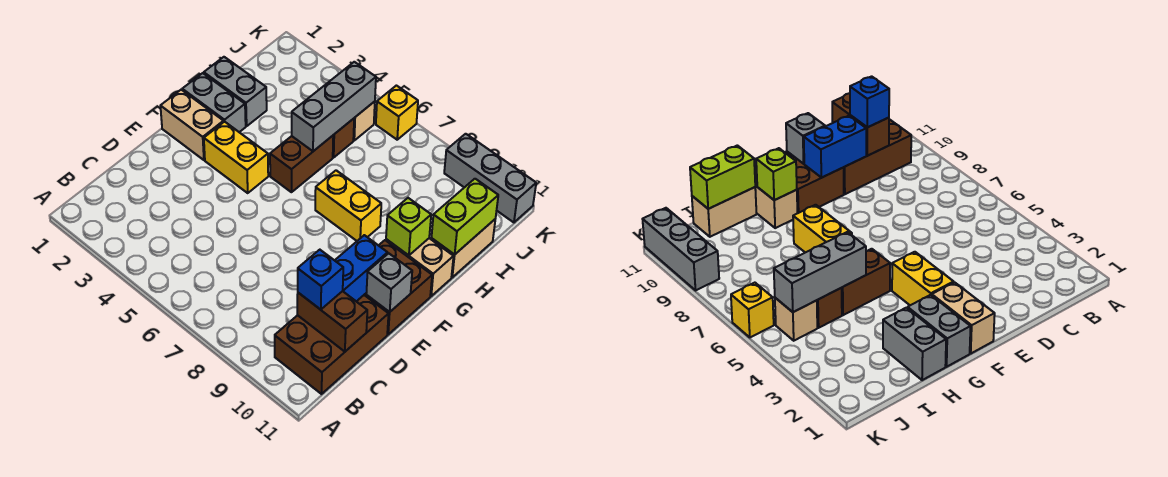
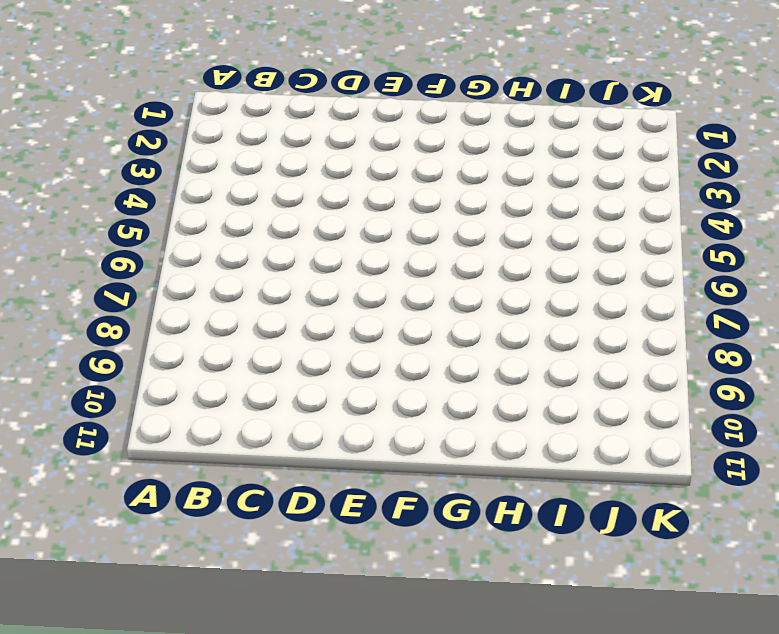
none -> brown brick B10:D11 level 1
none -> brown brick E10:F11 level 1
none -> tan brick F1:F2 level 1

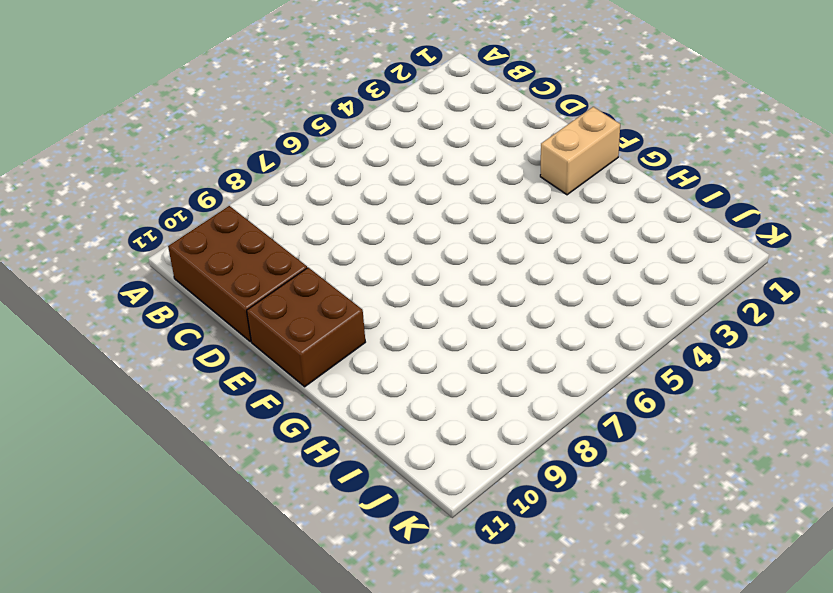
none -> yellow brick F3:F4 level 1
none -> grey brick G1:G2 level 1
none -> brown brick G5:H5 level 1

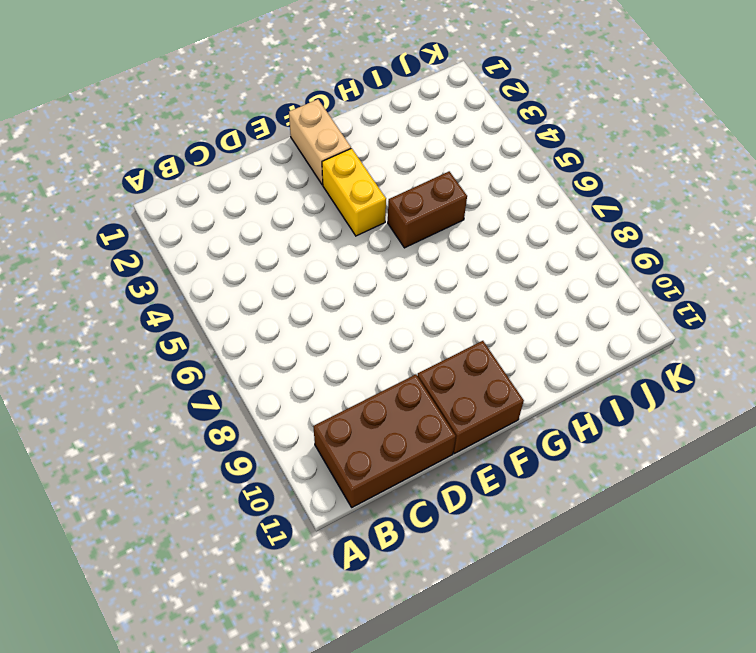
none -> grey brick G1:G2 level 1
none -> yellow brick G7:G8 level 1
none -> tan brick G10:G11 level 1

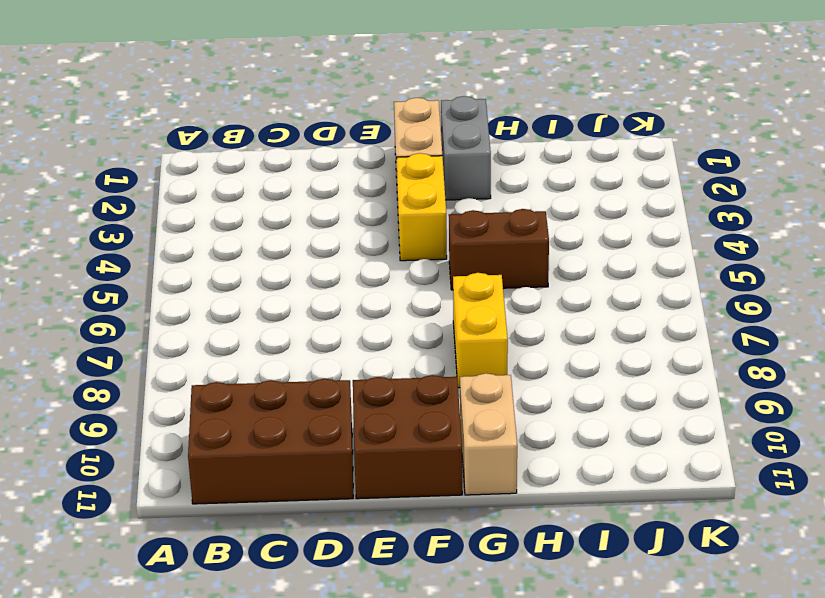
none -> grey brick H1:H2 level 1
none -> tan brick H11:I11 level 1
none -> brown brick I5 level 1

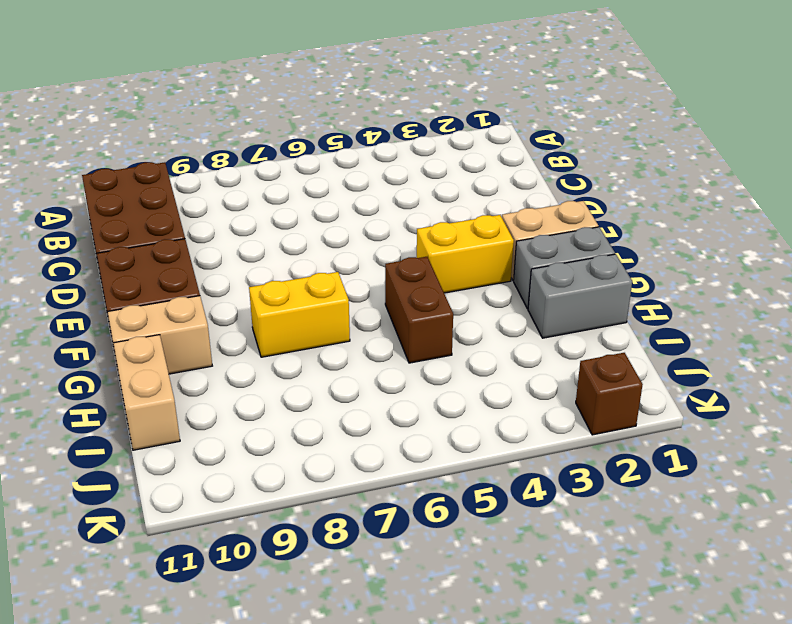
brown brick K2 level 1 -> brown brick I5 level 1
none -> tan brick J5 level 1
none -> yellow brick K6 level 1
none -> grey brick K9:K11 level 1

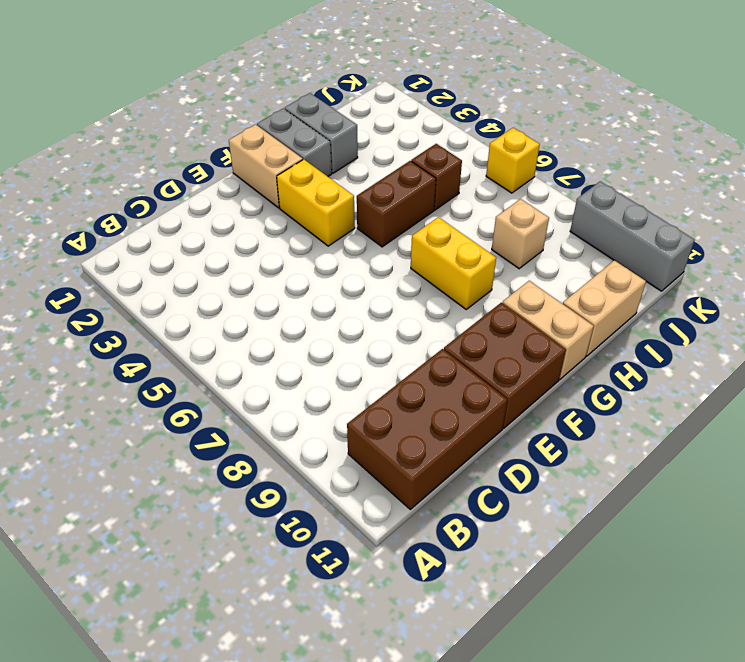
tan brick I8 level 1 -> tan brick J5 level 1
none -> brown brick C10:C11 level 2
none -> blue brick D10:E10 level 2
none -> grey brick E11 level 2

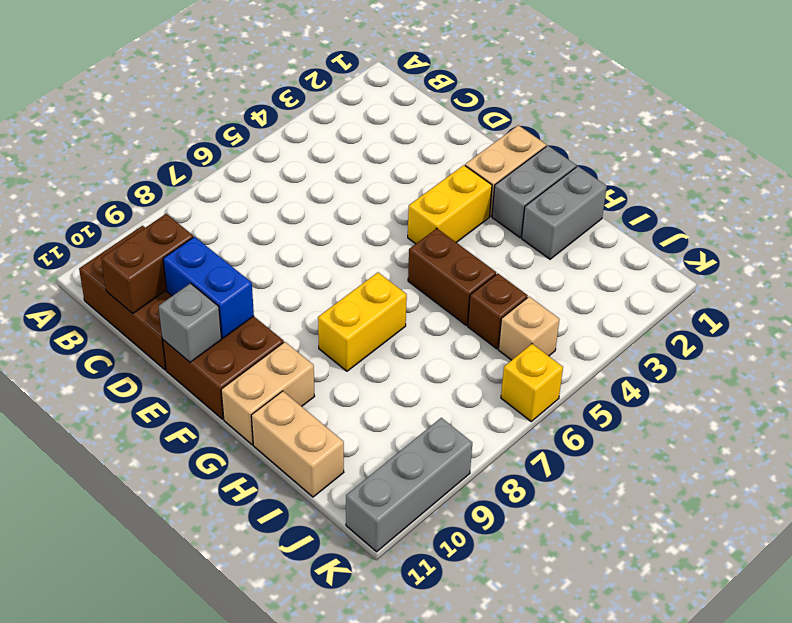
none -> lime brick G10 level 2
none -> grey brick H5:J5 level 2
none -> lime brick H11:I11 level 2

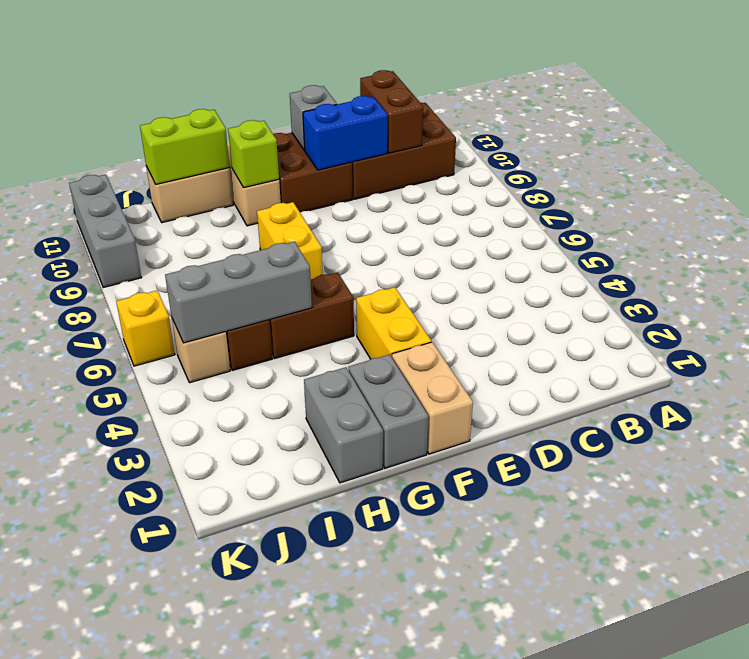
none -> blue brick C10 level 3

